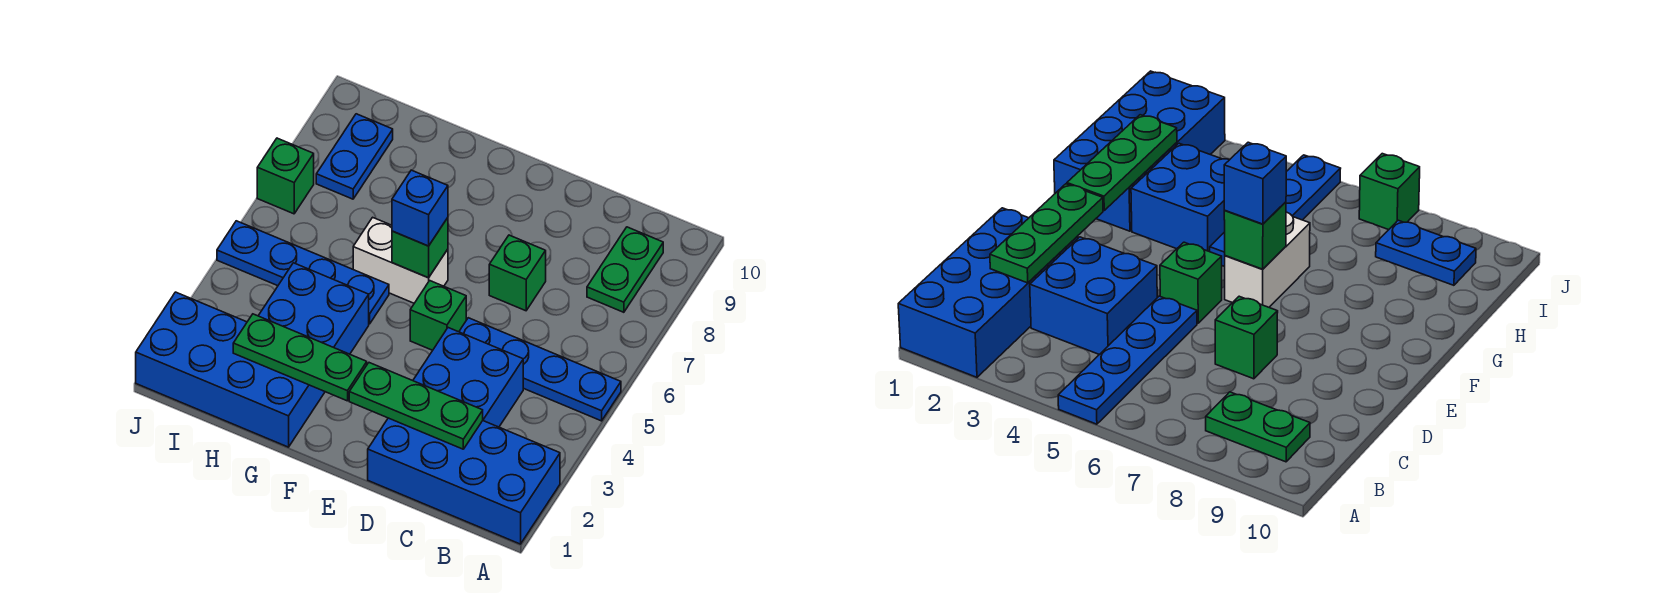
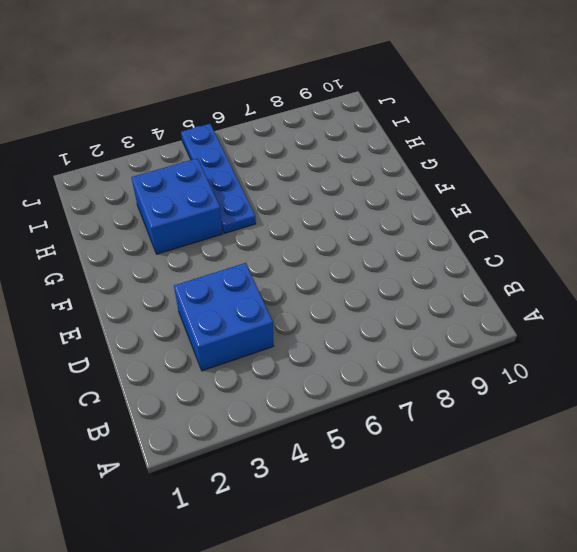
none -> blue brick A1:D2 level 1
none -> blue plate A5:D5 level 1
none -> green plate B8:B9 level 1

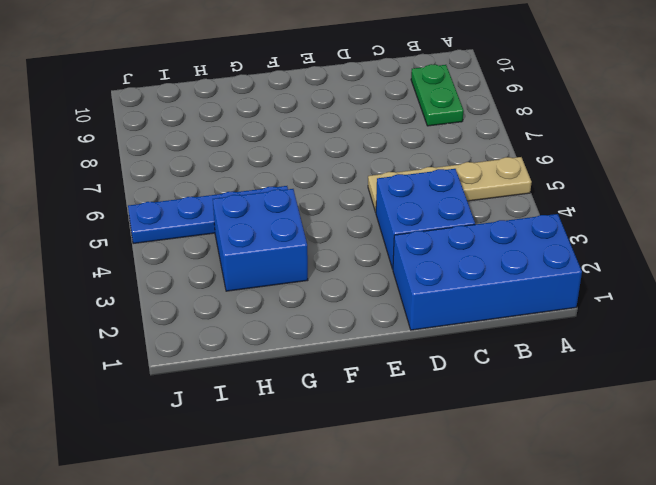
tan plate A5:D5 level 1 -> blue plate A5:D5 level 1
none -> green brick D7 level 1
none -> green brick E5 level 1
none -> white brick F6:G6 level 1

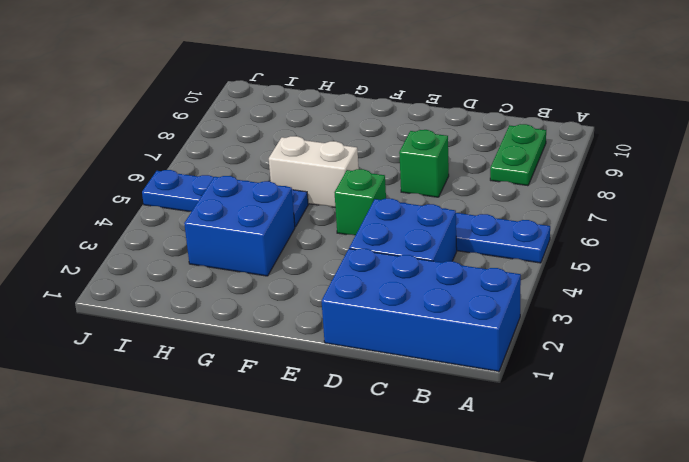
none -> blue brick G1:J2 level 1
none -> blue plate I8:I9 level 1
none -> green brick J7 level 1

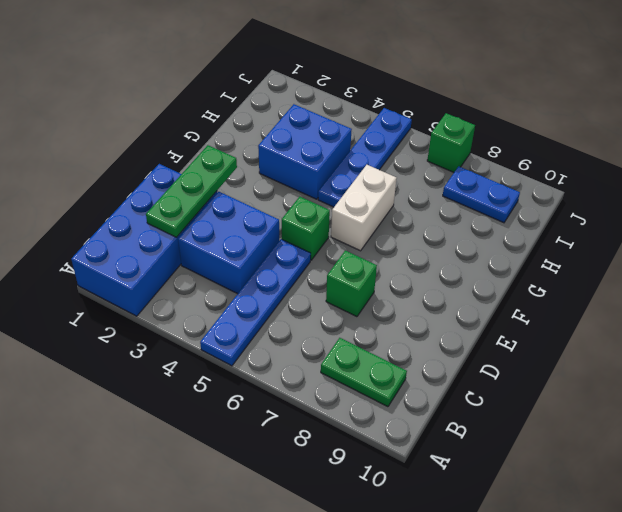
none -> blue brick G1:J2 level 1
none -> green plate F2:H2 level 2
none -> green brick F6 level 2

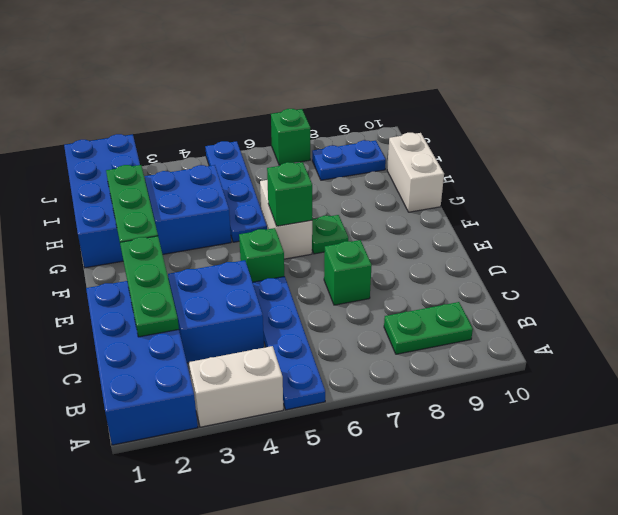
white brick A3:A4 level 1 -> none
green plate F7 level 1 -> none
white brick G10:H10 level 1 -> none
none -> blue brick F6 level 3

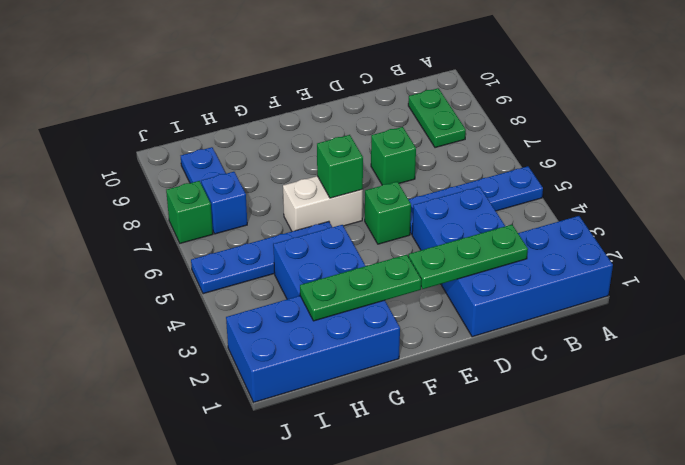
blue brick I7 level 1 -> blue brick F6 level 3

